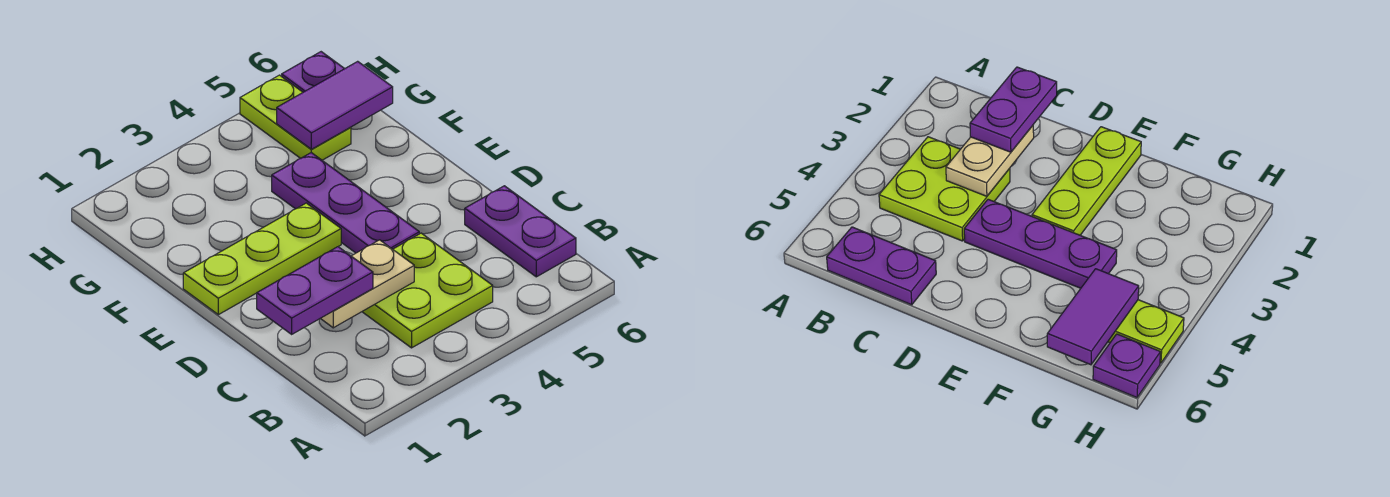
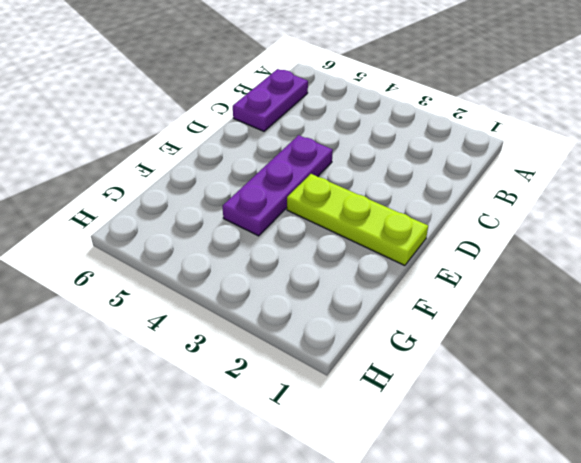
none -> lime plate B3:C4 level 1
none -> lime plate G5:H5 level 1

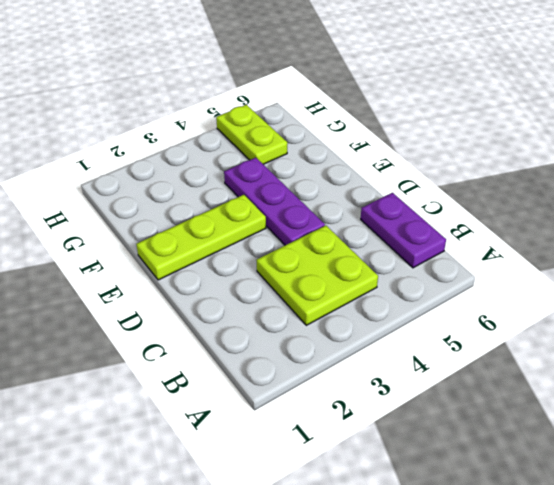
none -> purple plate H6 level 1
none -> tan plate C2:C3 level 2

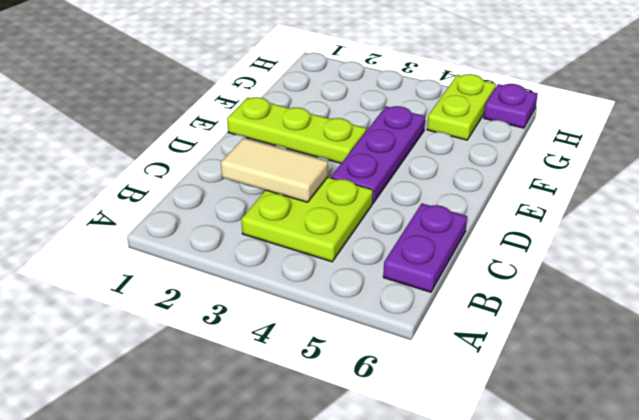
tan tile C2:C3 level 2 -> tan plate C2:C3 level 2
none -> purple tile G5:G6 level 2
none -> purple plate C1:C2 level 3

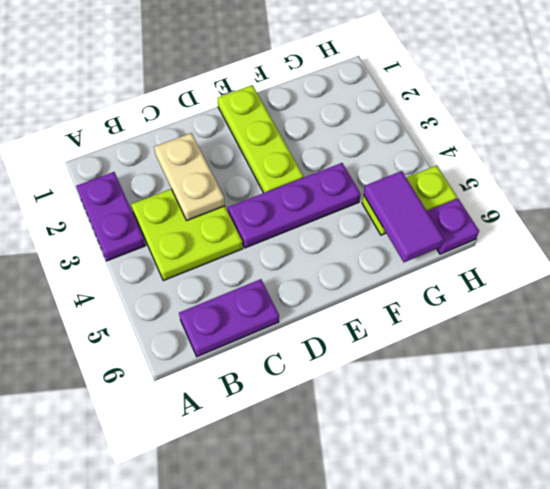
purple plate A2:A3 level 1 -> purple plate C1:C2 level 3

